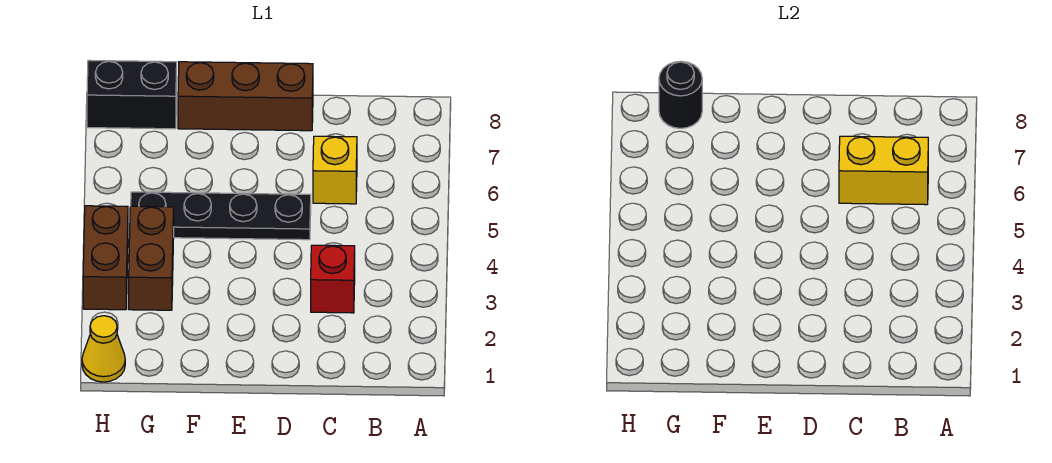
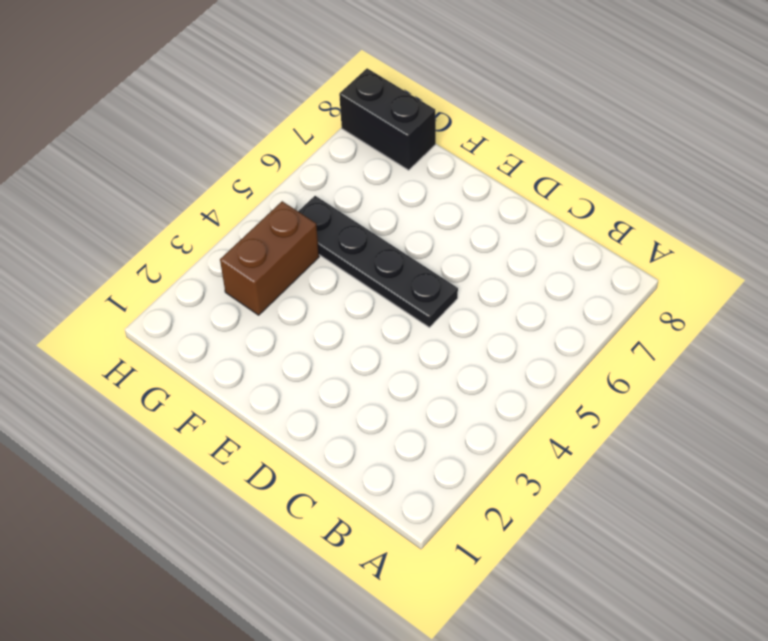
none -> red brick C3 level 1
none -> yellow brick C6 level 1

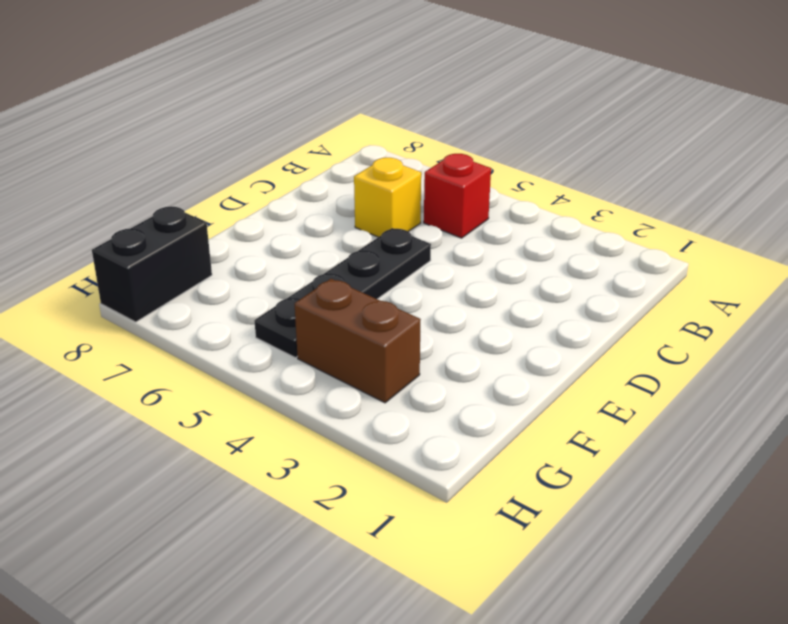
red brick B5 level 1 -> red brick C3 level 1
none -> brown brick D8:F8 level 1
none -> yellow cone H1 level 1

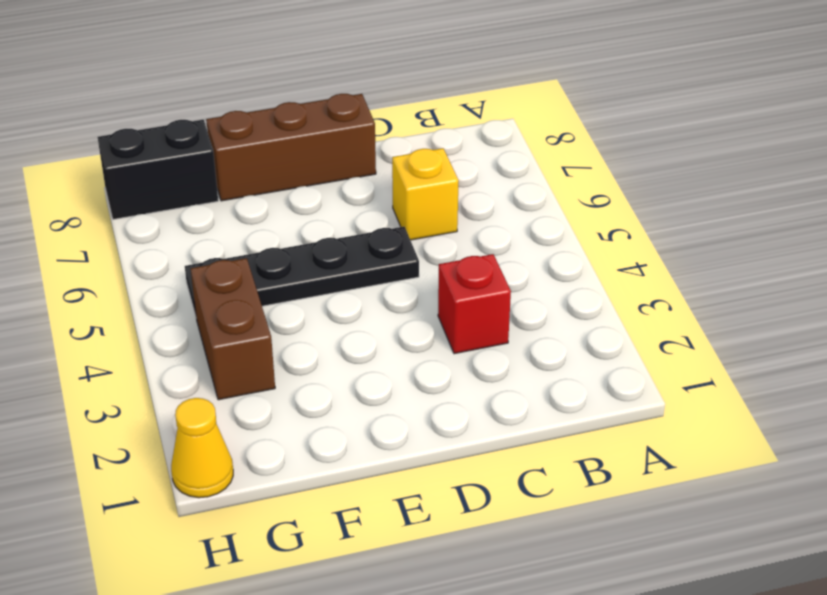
none -> brown brick H3:H4 level 1
none -> yellow brick B6:C6 level 2

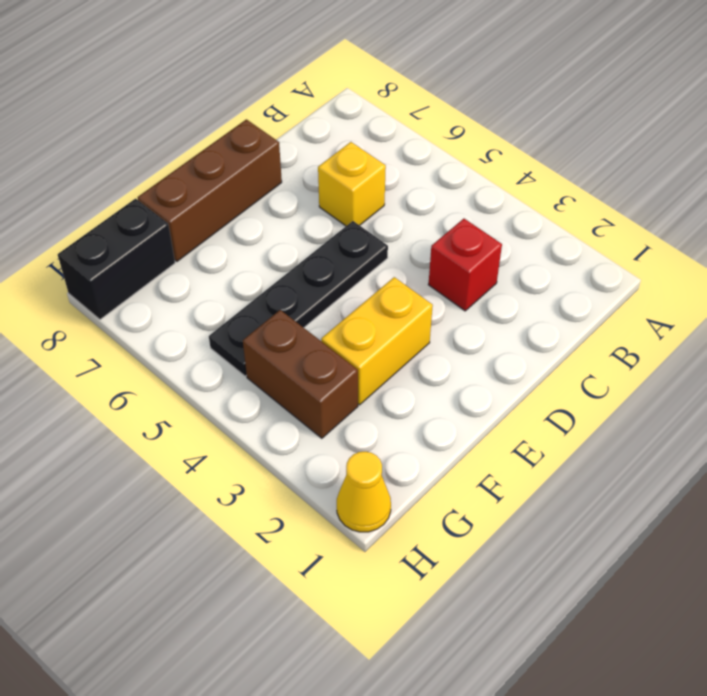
yellow brick E3:F3 level 1 -> yellow brick B6:C6 level 2
none -> brown brick H3:H4 level 1
none -> black round brick G8 level 2

